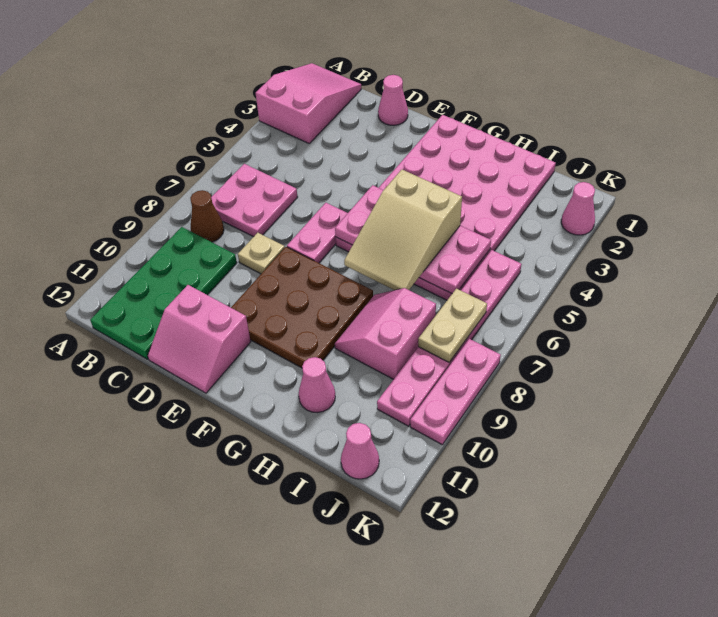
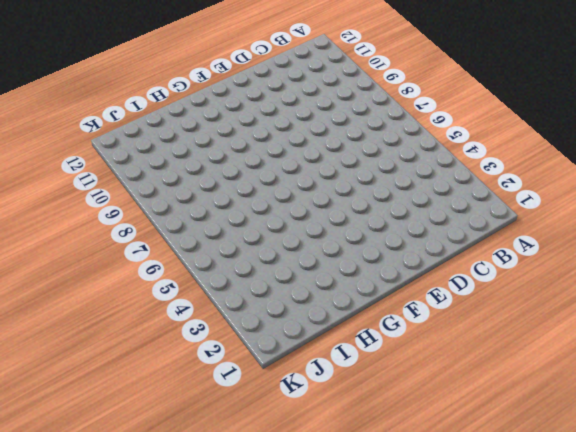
none -> pink slope A1:B3 level 1 top 3
none -> pink plate B6:C7 level 1
none -> brown cone B8 level 1

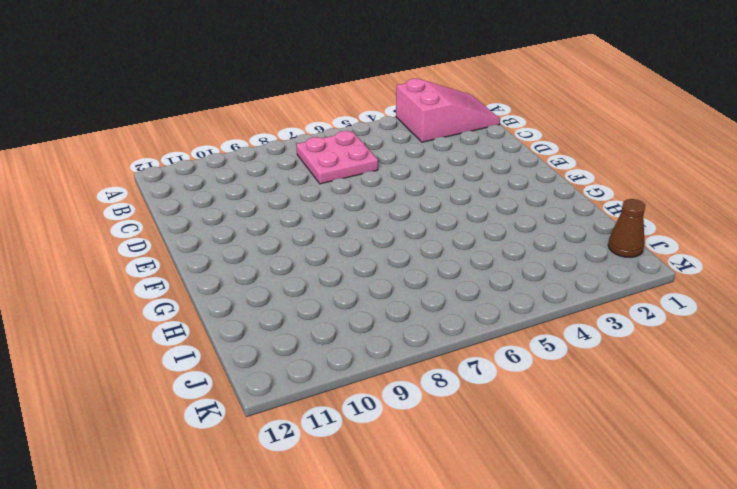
brown cone J1 level 1 -> brown cone B8 level 1
none -> green plate B9:C12 level 1
none -> pink cone D1 level 1
none -> tan plate D8 level 1

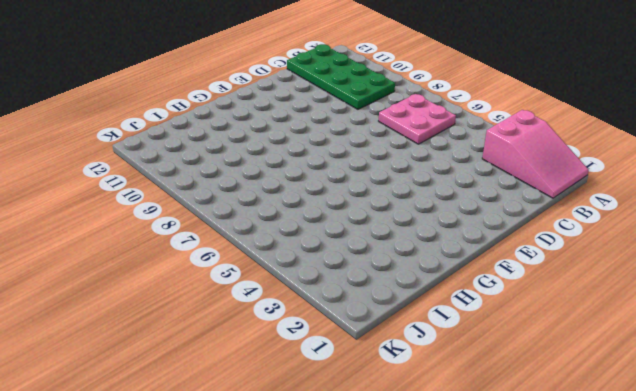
none -> brown cone B8 level 1
none -> pink cone D1 level 1
none -> tan plate D8 level 1

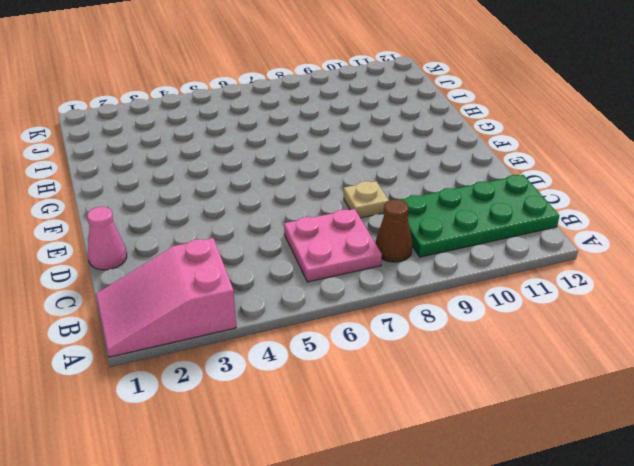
none -> pink slope D11:E12 level 1 top 11
none -> pink plate E6:E7 level 1
none -> brown plate E8:G10 level 1

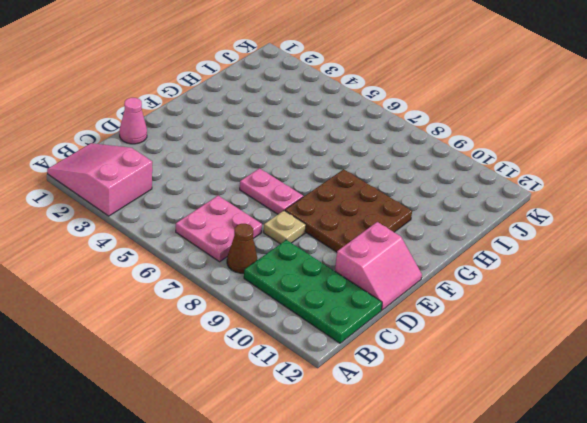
none -> pink plate F1:I6 level 1
none -> pink slope H8:I9 level 1 top I
none -> pink cone H11 level 1

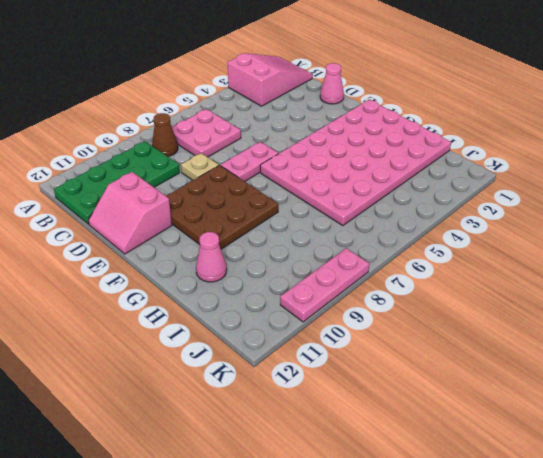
none -> pink slope H8:I9 level 1 top I
none -> pink plate J5:J10 level 1
none -> pink cone J12 level 1

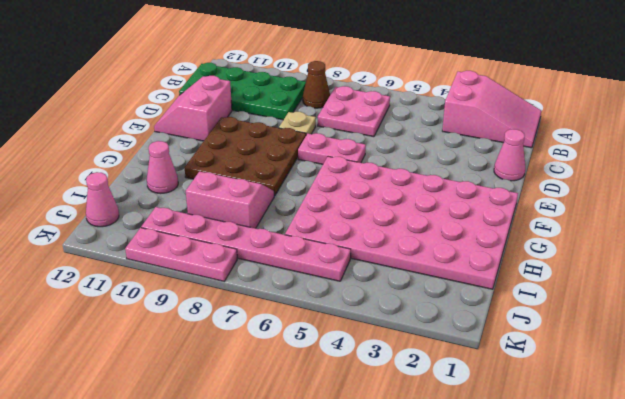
none -> pink cone K2 level 1
none -> pink plate F5:I6 level 2
none -> tan plate J7:J8 level 2

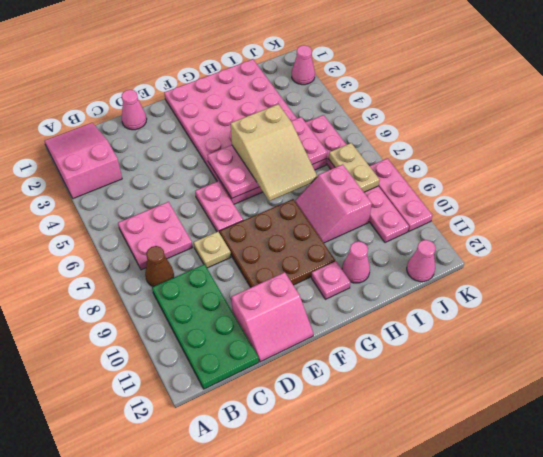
pink plate G11 level 1 -> none

